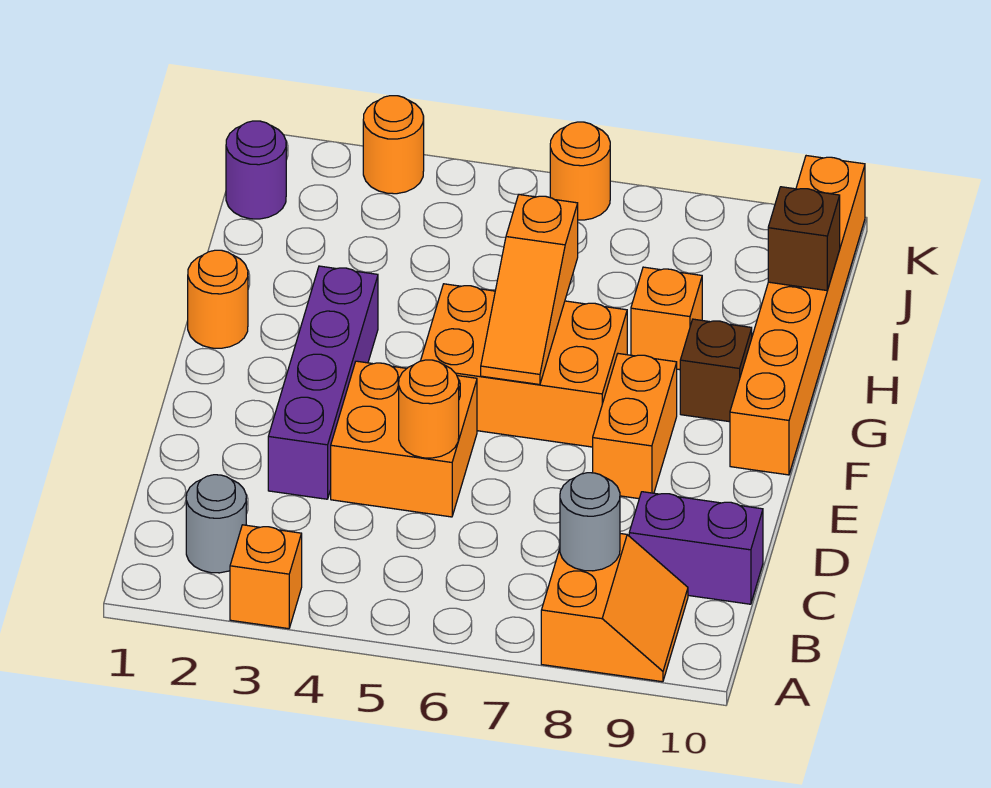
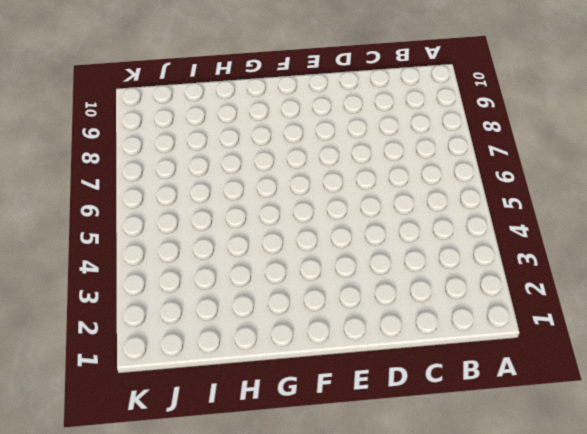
none -> orange brick A3 level 1
none -> orange slope A8:B9 level 1 top 8
none -> grey round brick B2 level 1

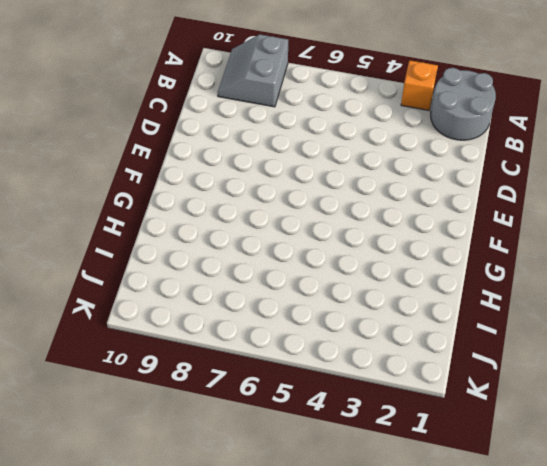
grey round brick A1:B2 level 1 -> grey round brick B2 level 1
grey slope A8:B9 level 1 top 8 -> orange slope A8:B9 level 1 top 8
none -> purple brick C9:C10 level 1
none -> purple brick D3:G3 level 1
none -> orange brick D4:E5 level 1

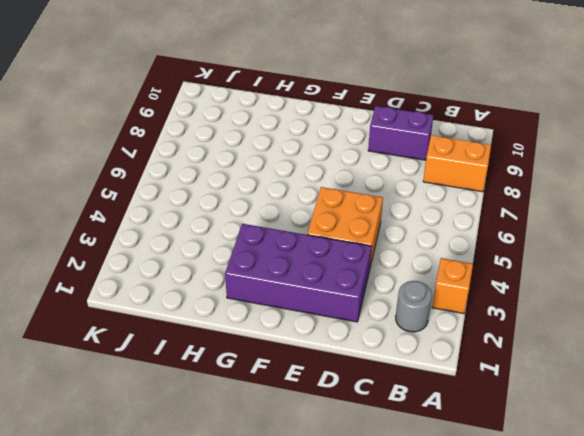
purple brick C9:D9 level 1 -> purple brick C9:C10 level 1
purple brick D2:G3 level 1 -> purple brick D3:G3 level 1
none -> orange brick E8:F8 level 1
none -> orange brick F5:G7 level 1
none -> orange brick F10:K10 level 1

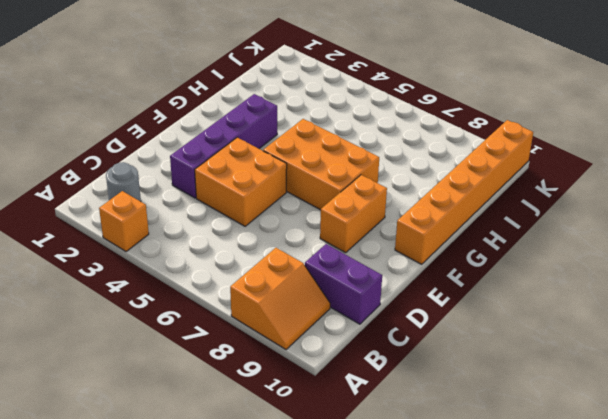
none -> orange round brick G1 level 1
none -> brown brick G9 level 1
none -> orange brick H8 level 1

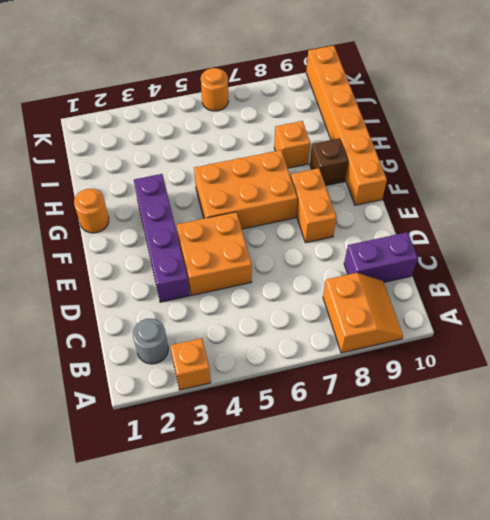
none -> purple round brick J1 level 1
none -> orange round brick K3 level 1
none -> grey round brick B8 level 2

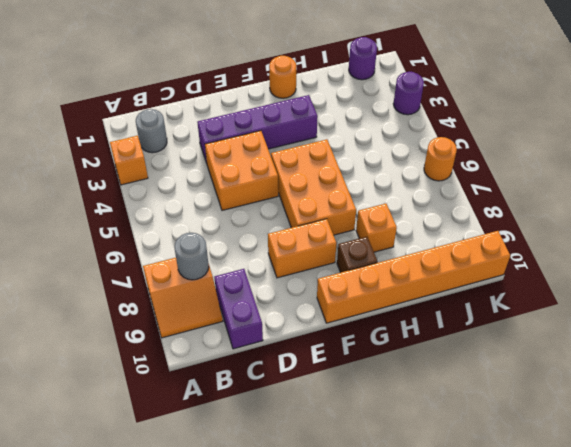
purple round brick K3 level 1 -> orange round brick K3 level 1
none -> orange round brick D5 level 2
none -> orange slope F6:H6 level 2 top H
none -> brown brick I10 level 2

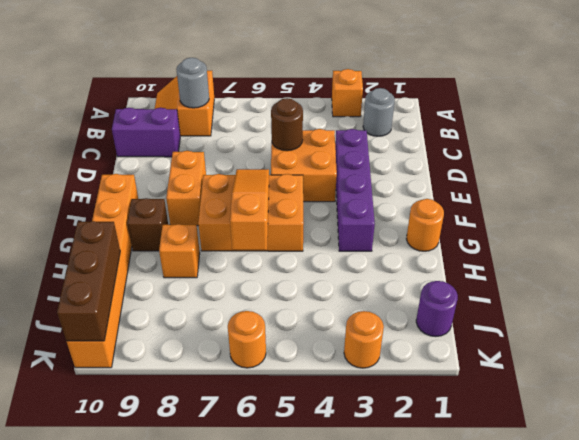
brown round brick D5 level 2 -> orange round brick D5 level 2
brown brick I10:K10 level 2 -> brown brick I10 level 2

